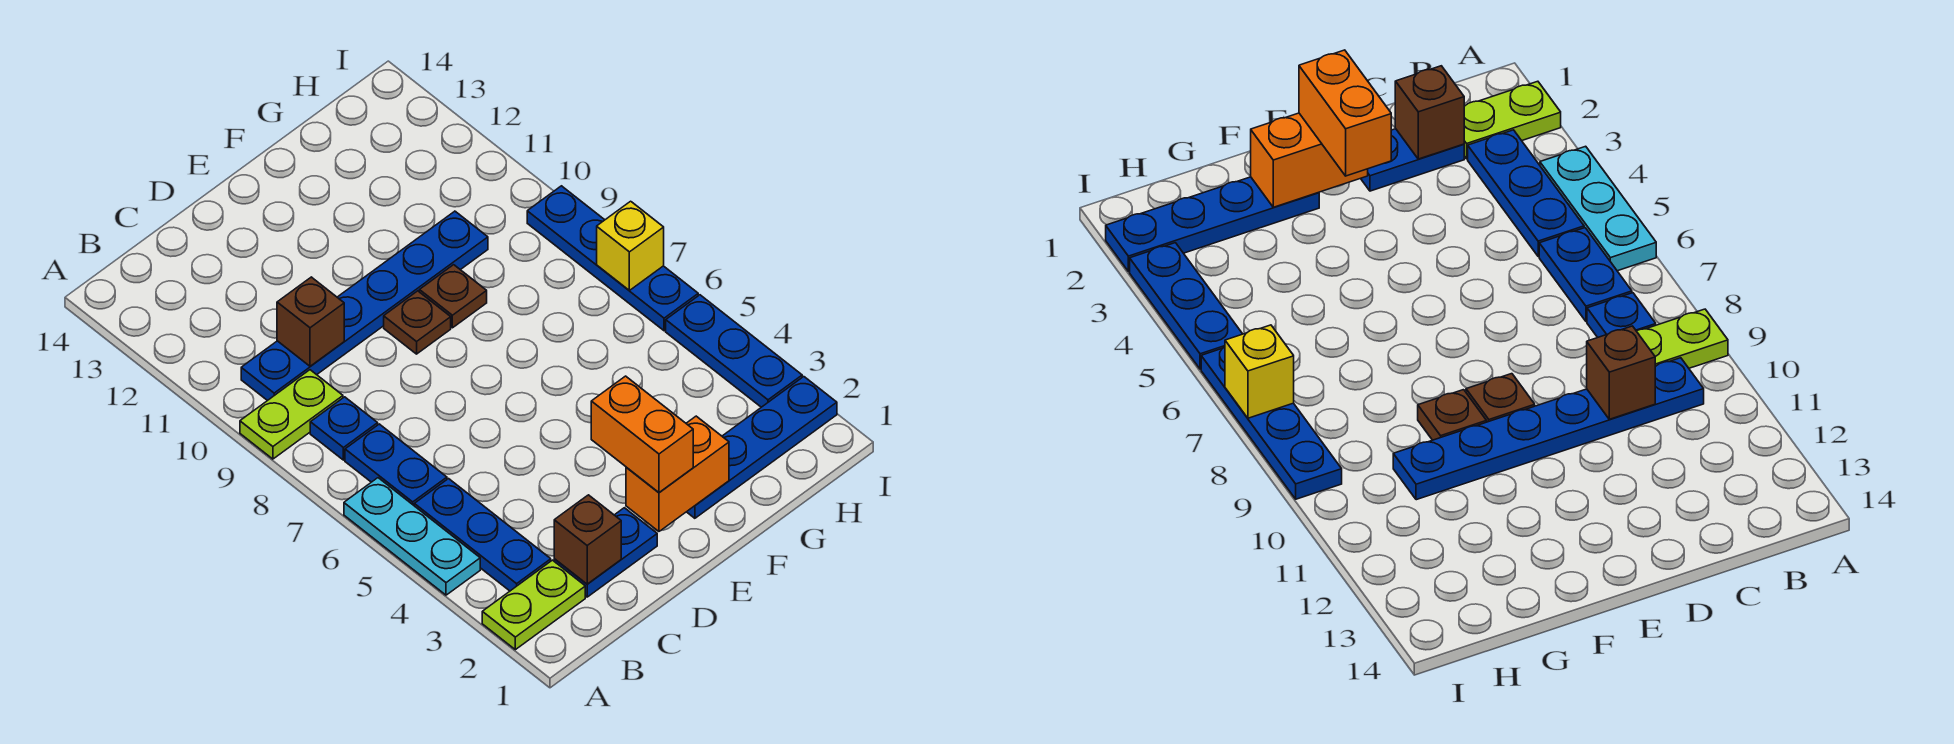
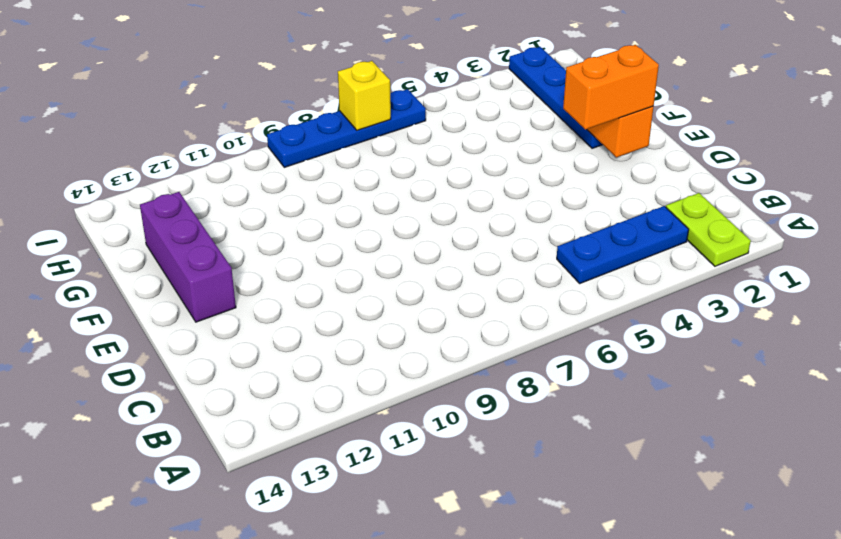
purple brick E13:G13 level 1 -> none
none -> cyan plate A4:A6 level 1
none -> lime plate A9:B9 level 1
none -> blue plate B6:B7 level 1

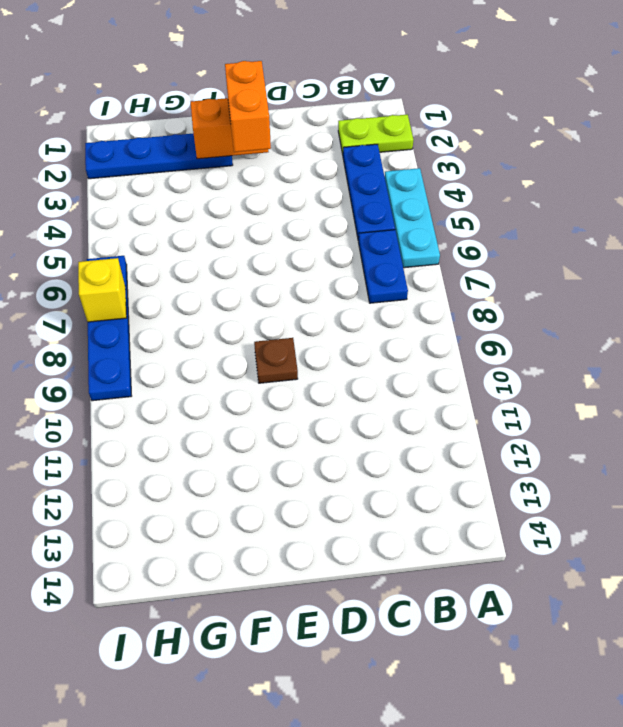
none -> lime plate A9:B9 level 1
none -> blue plate B8 level 1
none -> blue plate B10:G10 level 1

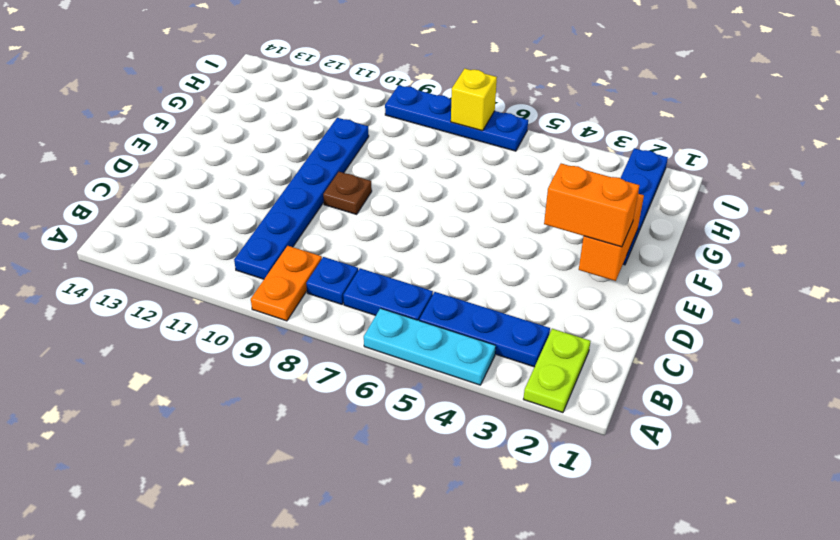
orange plate A9:B9 level 1 -> lime plate A9:B9 level 1
none -> blue plate C2:D2 level 1
none -> brown plate F9 level 1
none -> blue plate I3:I5 level 1

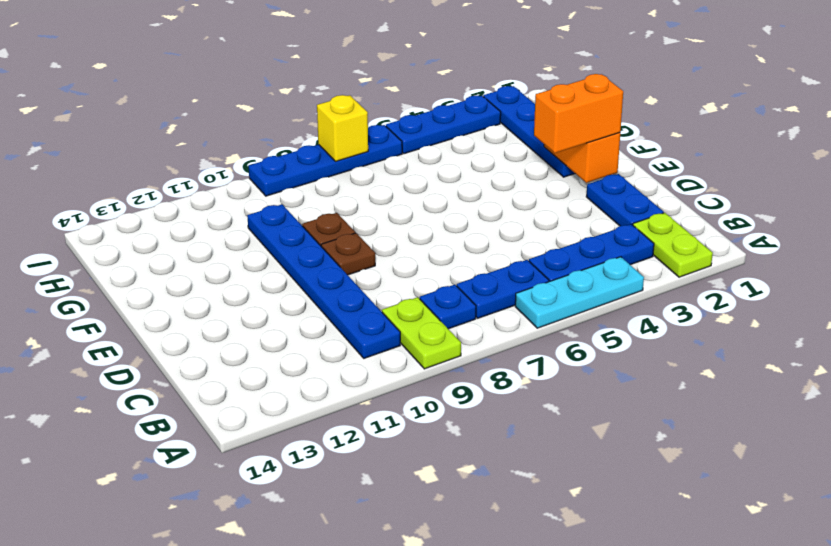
none -> brown brick C2 level 2
none -> brown brick C10 level 2

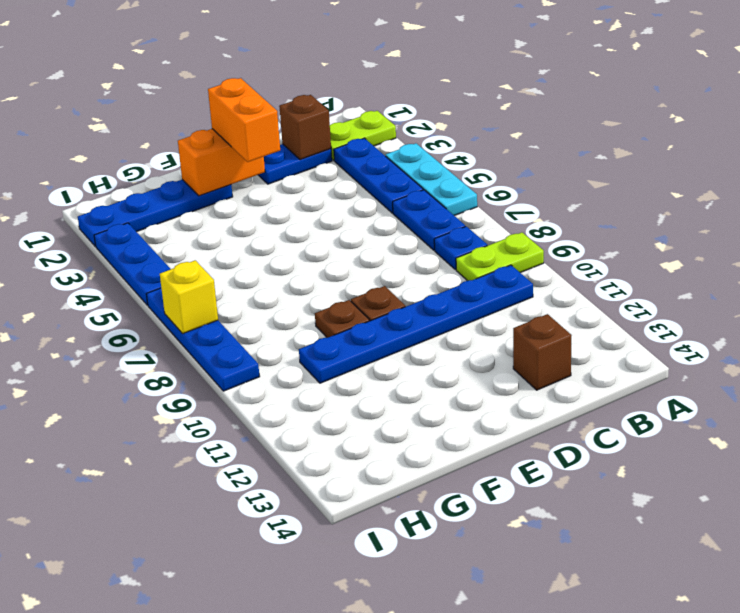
brown brick C13 level 1 -> brown brick C10 level 2

